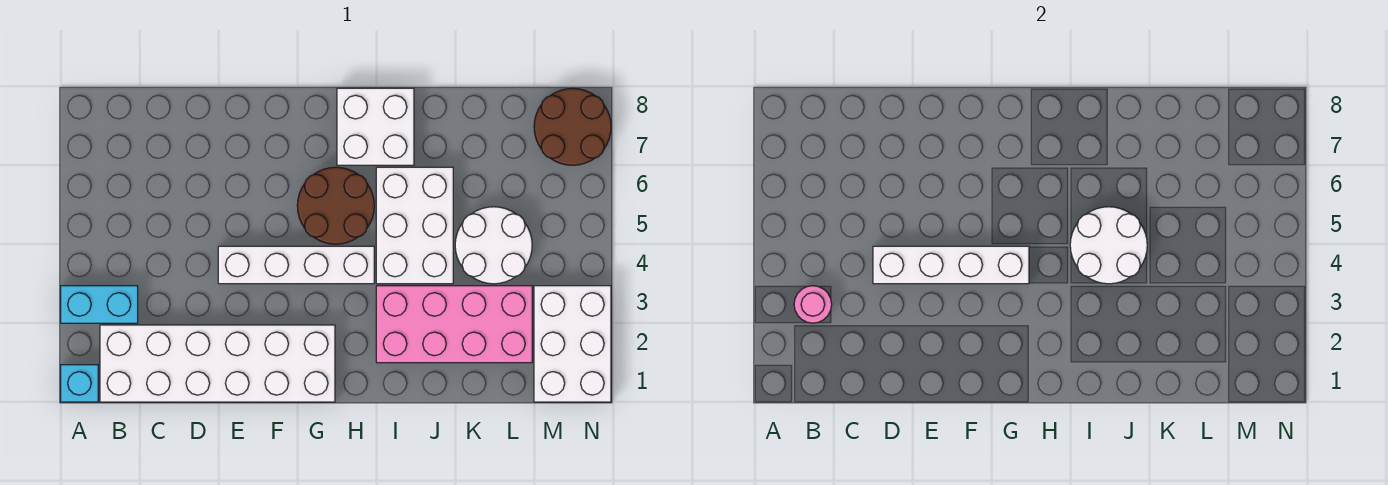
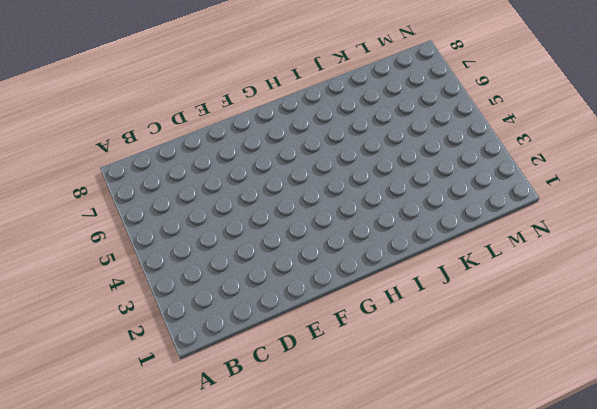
none -> cyan brick A1 level 1
none -> cyan brick A3:B3 level 1
none -> white brick B1:G2 level 1

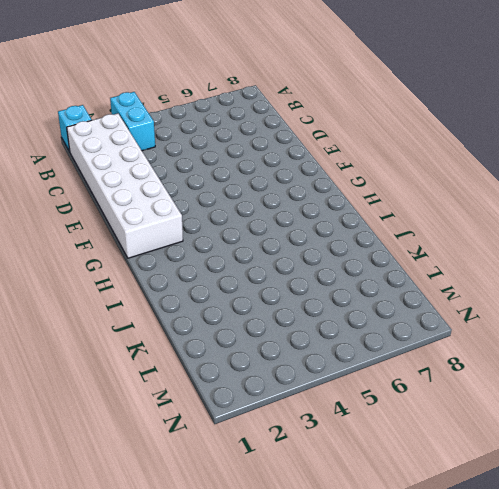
none -> white brick E4:H4 level 1
none -> brown round brick G5:H6 level 1
none -> white brick H7:I8 level 1

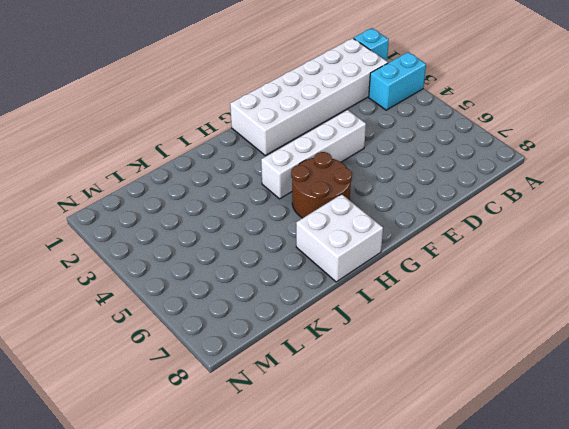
none -> pink brick I2:L3 level 1
none -> white brick I4:J6 level 1
none -> white round brick K4:L5 level 1

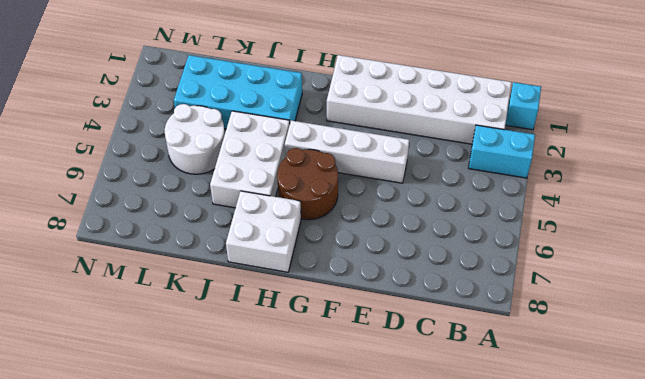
cyan brick I2:L3 level 1 -> pink brick I2:L3 level 1
none -> white brick M1:N3 level 1
none -> brown round brick M7:N8 level 1
none -> pink round brick B3 level 2

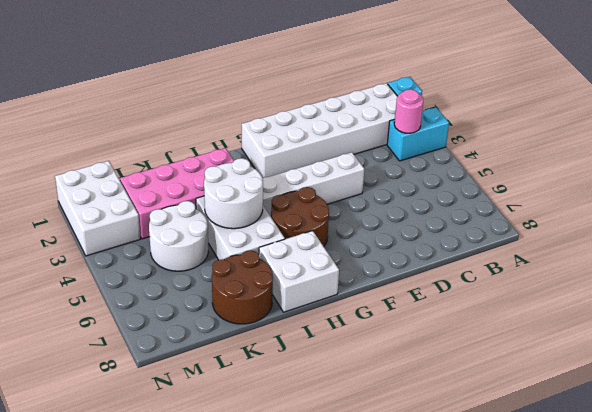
brown round brick J7:K8 level 1 -> brown round brick M7:N8 level 1
none -> white brick D4:G4 level 2

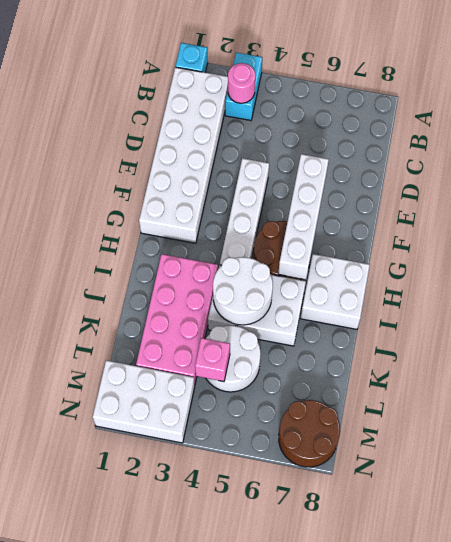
white brick E6:H6 level 2 -> white brick D4:G4 level 2
pink brick L4 level 2 -> none

